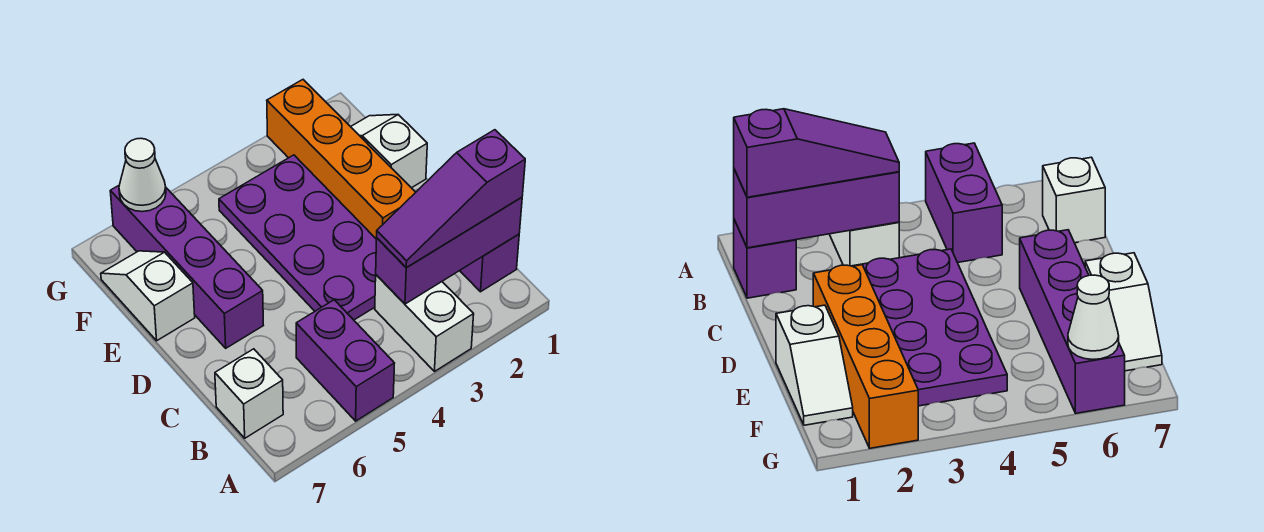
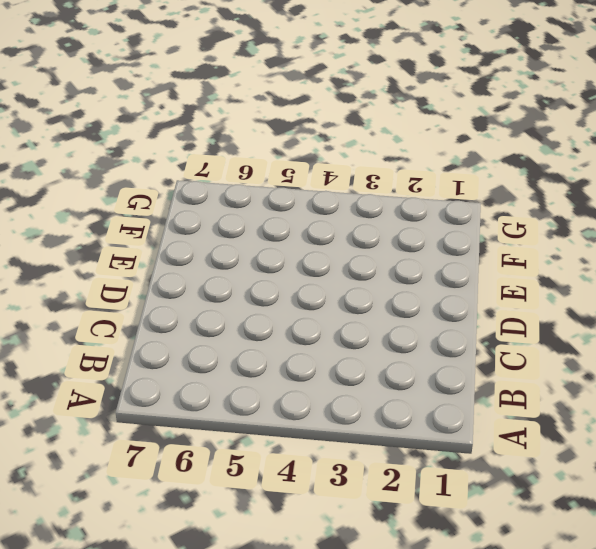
none -> white brick A3:B3 level 1
none -> purple brick A5:B5 level 1
none -> purple brick B1 level 1

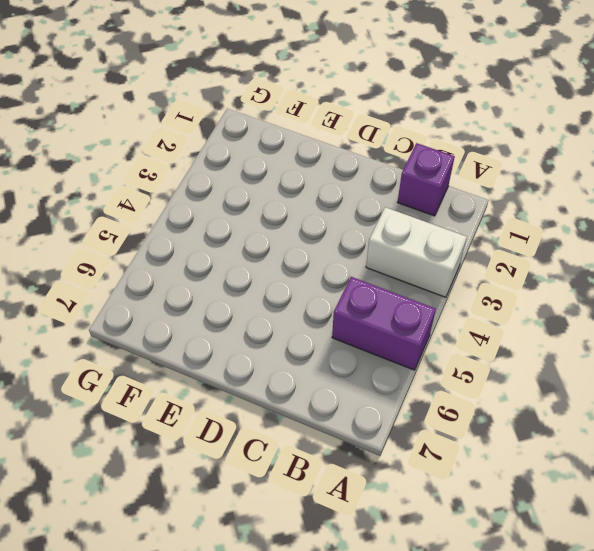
none -> white brick B7 level 1
none -> purple plate C3:F4 level 1
none -> orange brick D2:G2 level 1

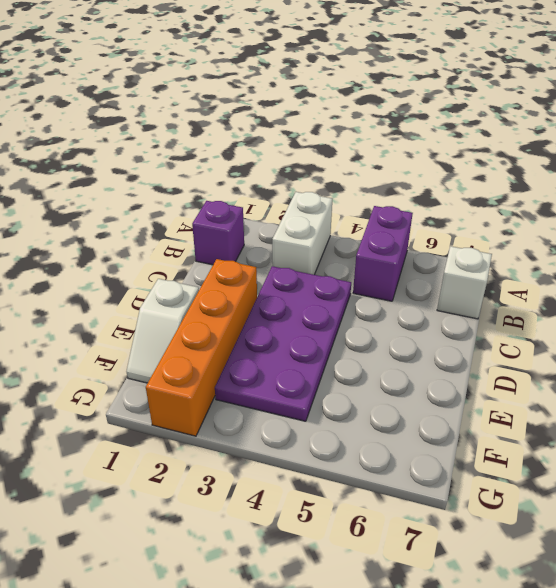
none -> purple brick D6:G6 level 1
none -> white slope E7:F7 level 1 top E
none -> purple brick B1:B3 level 2

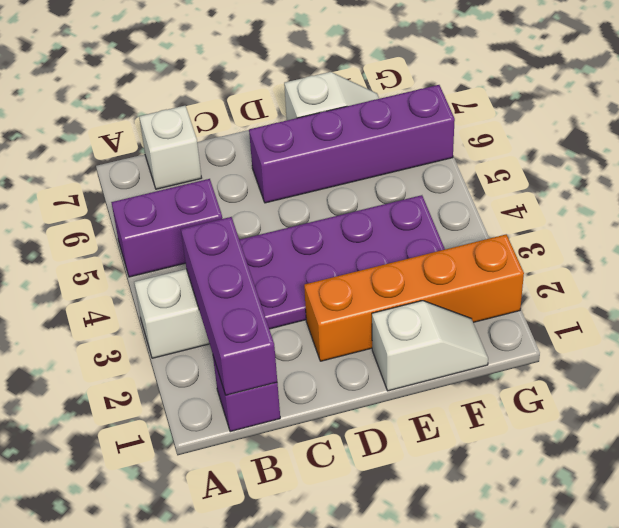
none -> white cone G6 level 2
none -> purple slope B1:B3 level 3 top 1

